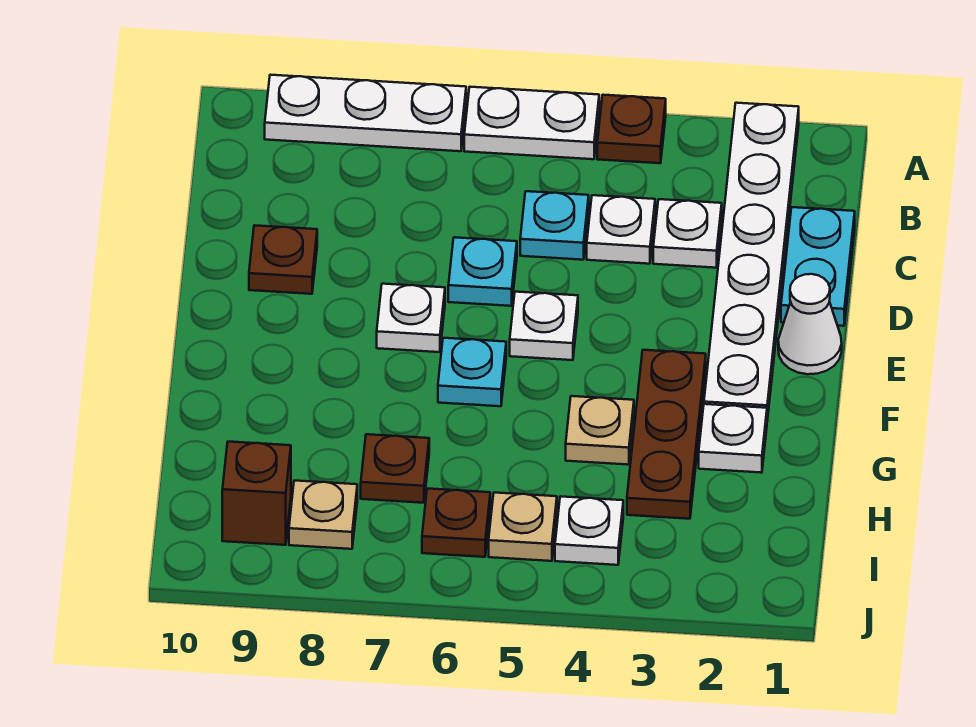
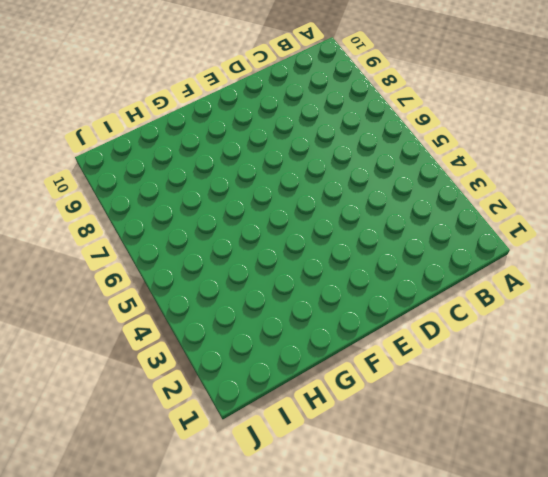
none -> white plate A2:F2 level 1
none -> brown plate A4 level 1
none -> white plate A5:A6 level 1

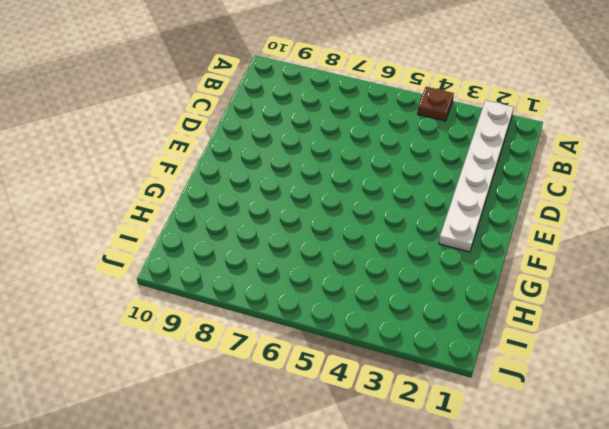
none -> white plate A5:A6 level 1
none -> white plate A7:A9 level 1
none -> cyan plate C1:D1 level 1

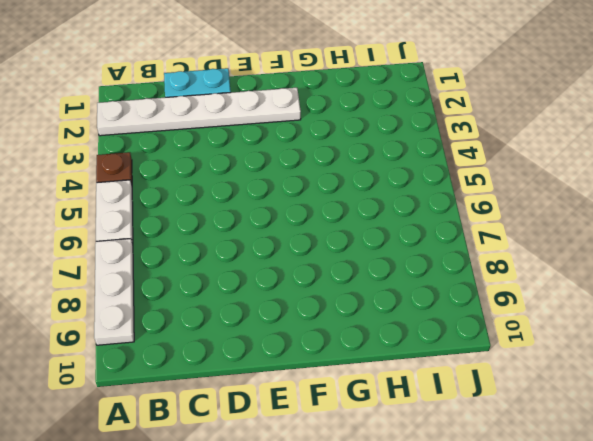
none -> white plate C3 level 1
none -> white plate C4 level 1
none -> cyan plate C5 level 1

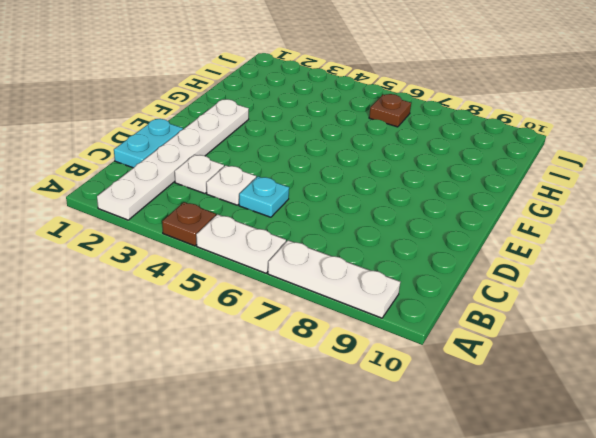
none -> cyan plate D6 level 1
none -> brown plate D9 level 1
none -> white cone E1 level 1

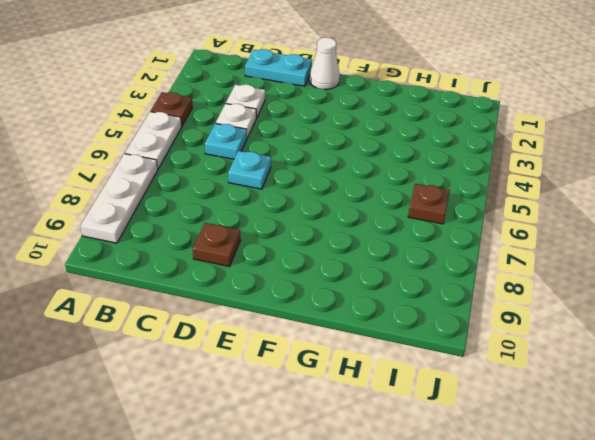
none -> white plate A2:F2 level 1
none -> white plate E5 level 1
none -> white plate E7 level 1

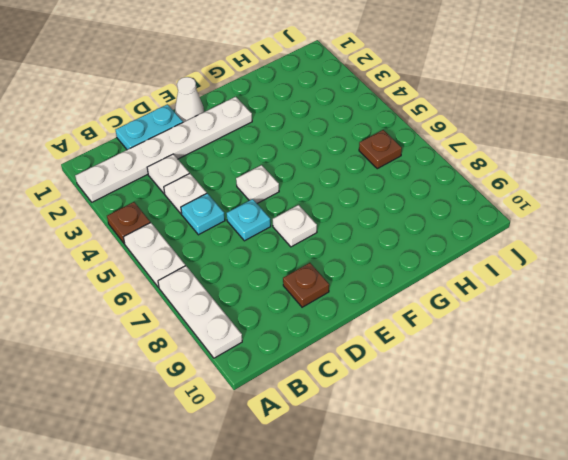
none -> brown plate F3:H3 level 1
none -> cyan plate F6 level 1
none -> white plate G2 level 1

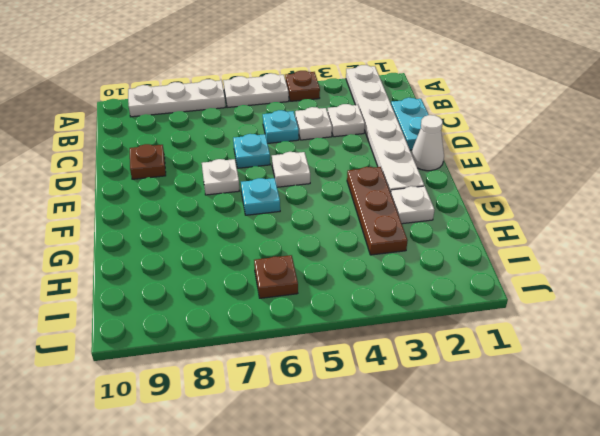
none -> tan plate G4 level 1
none -> brown plate H7 level 1
none -> white plate I4 level 1

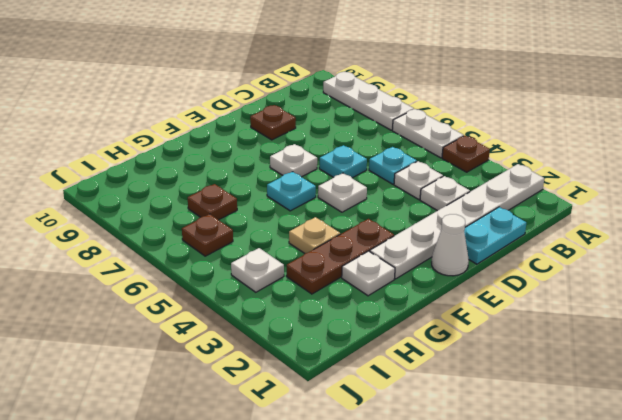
none -> tan plate I5 level 1
none -> tan plate I8 level 1
none -> brown brick I9 level 1

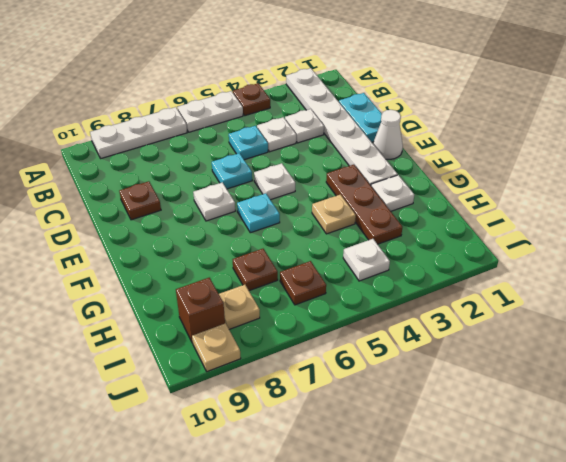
tan plate J9 level 1 -> tan plate I5 level 1

